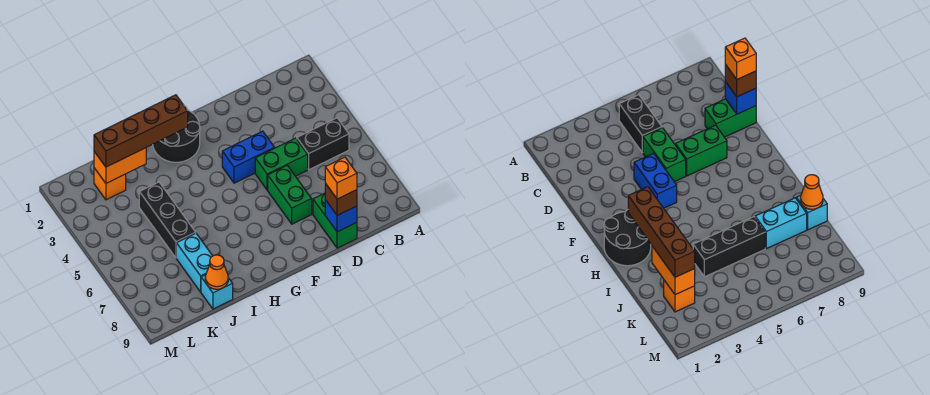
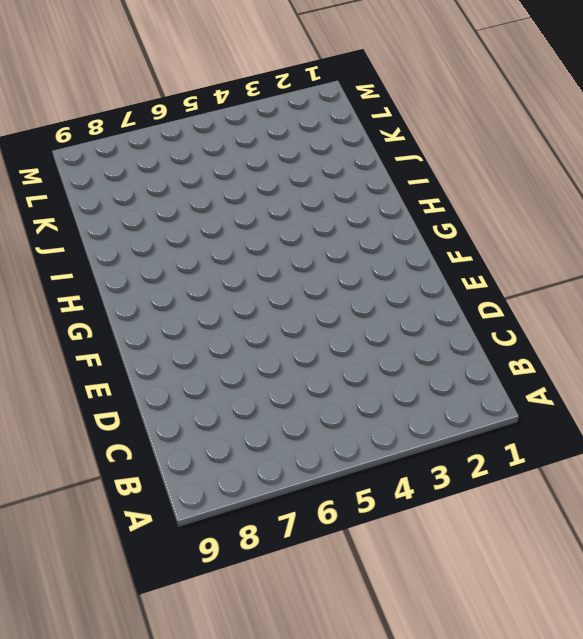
none -> black brick B5:C5 level 1
none -> green brick D5:E5 level 1
none -> green brick D8:D9 level 1

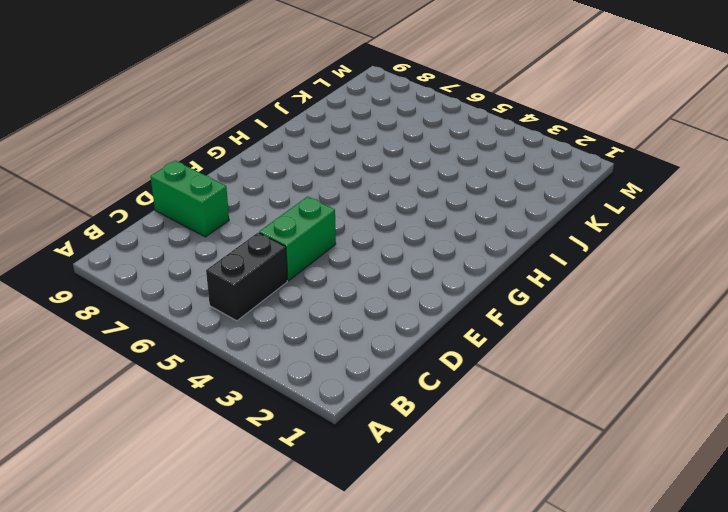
none -> blue brick E4:F4 level 1
none -> green brick E6:E7 level 1
none -> black round brick G1:H2 level 1

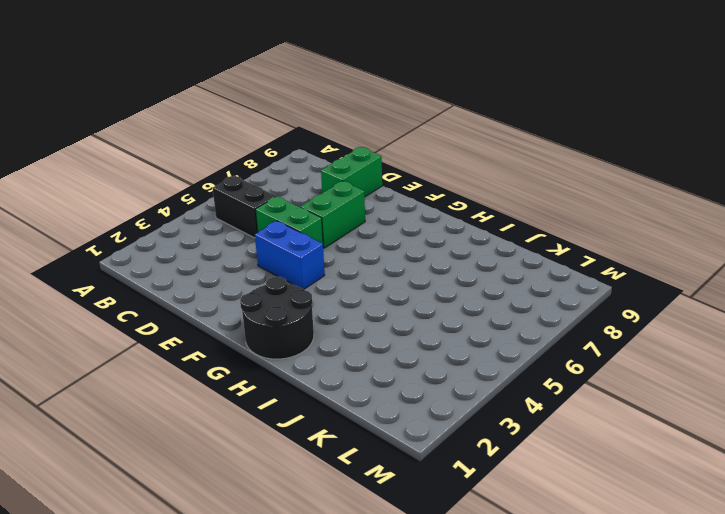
none -> black brick J4:J6 level 1
none -> cyan brick J7:J8 level 1
none -> cyan brick J9 level 1

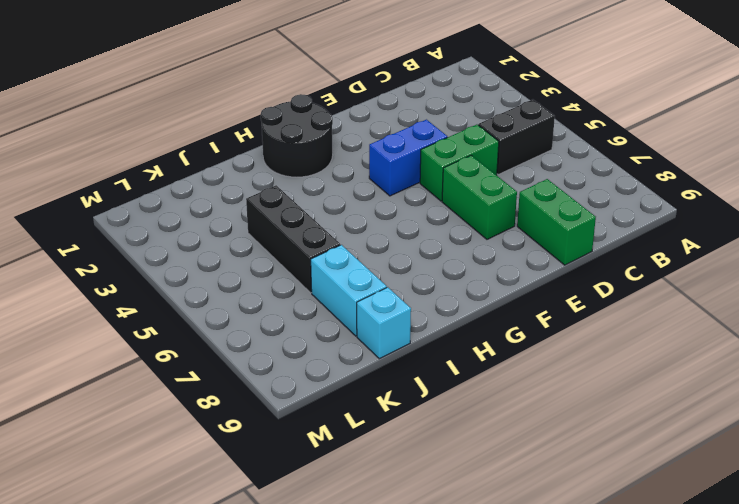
none -> orange brick K2 level 1
none -> blue brick D9 level 2
none -> orange brick J2:K2 level 2

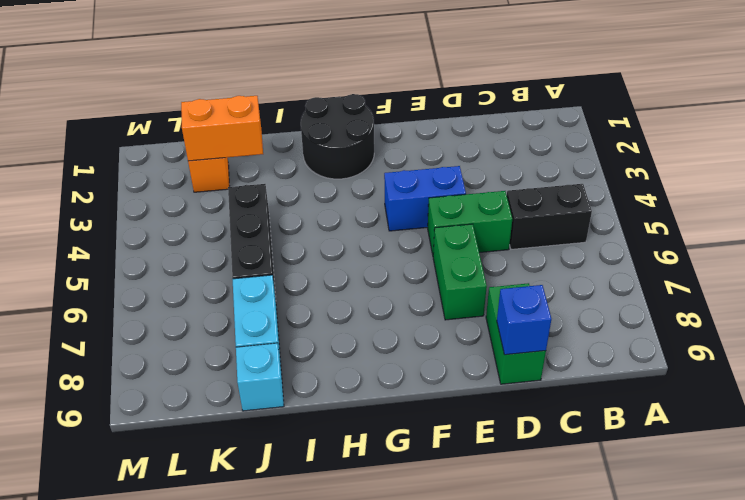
none -> orange cone J9 level 2
none -> brown brick D9 level 3
none -> brown brick H2:K2 level 3

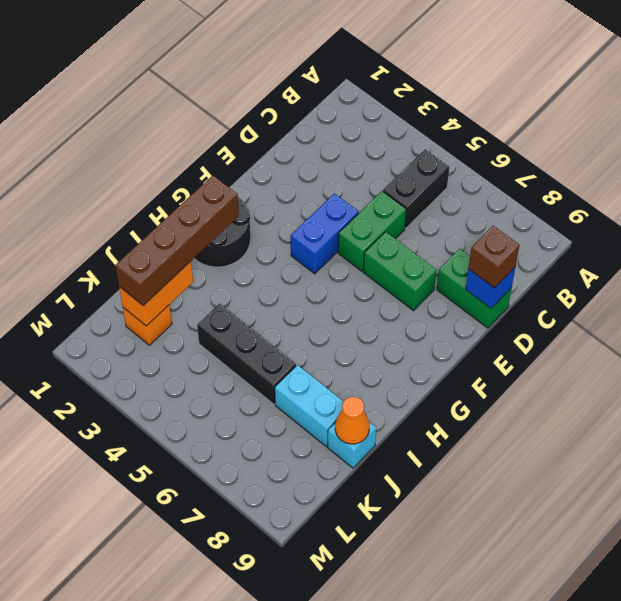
none -> orange brick D9 level 4

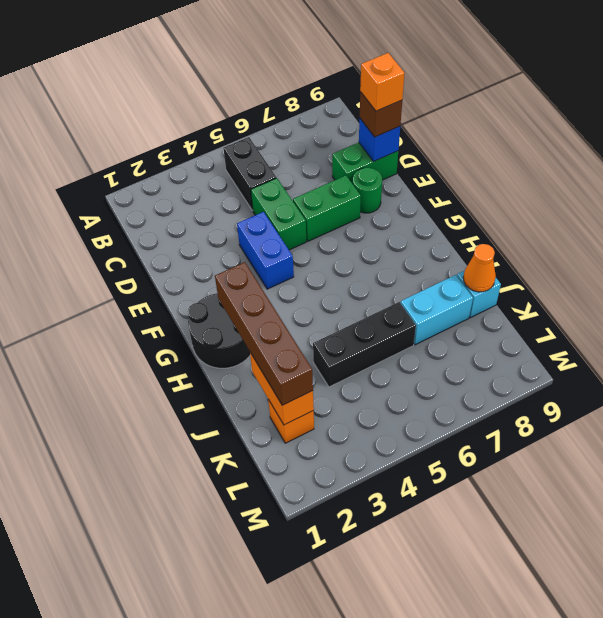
green round brick E8 level 1 -> none

